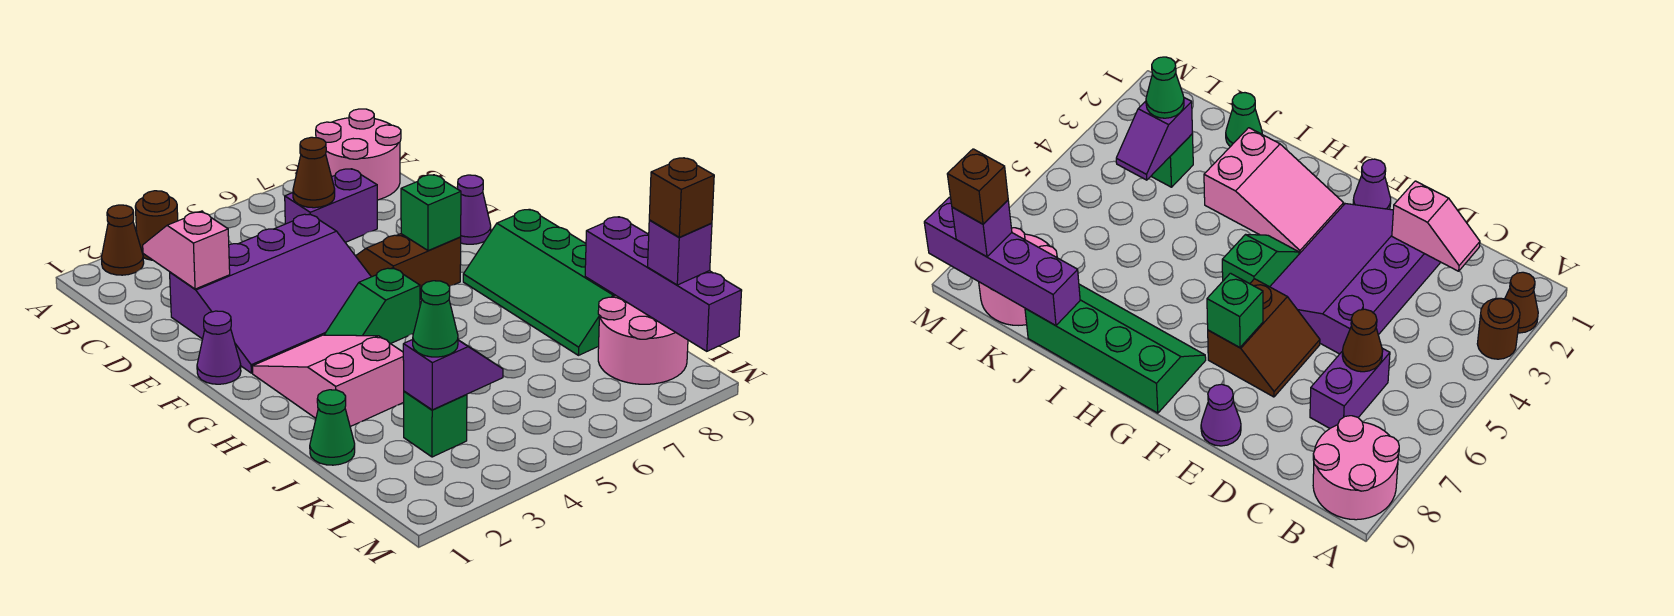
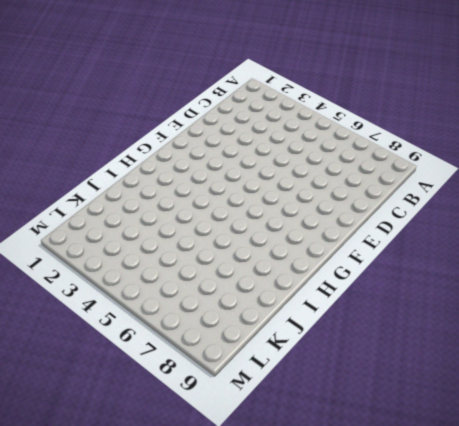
none -> brown cone A2 level 1
none -> brown round brick A3 level 1
none -> pink round brick A8:B9 level 1

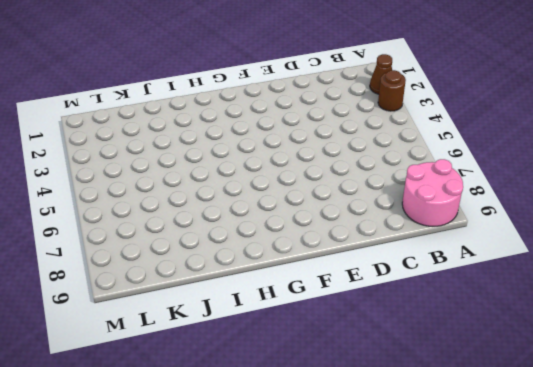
none -> purple brick C6:C7 level 1
none -> purple slope D2:F5 level 1 top D
none -> brown slope E6:F7 level 1 top F

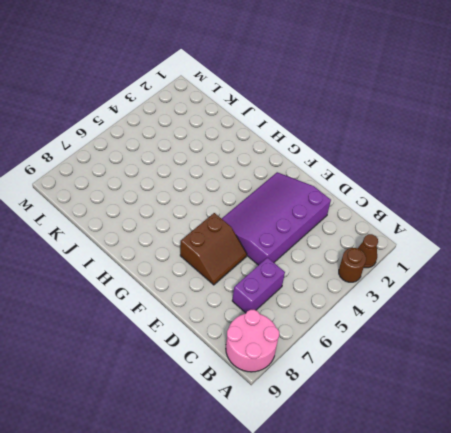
none -> purple cone E9 level 1
none -> purple cone F1 level 1
none -> pink slope G2:I3 level 1 top I

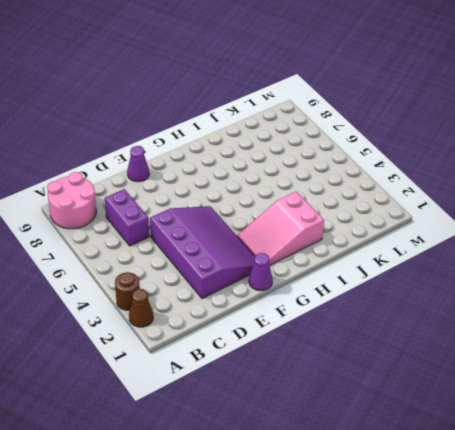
none -> brown slope E6:F7 level 1 top F
none -> green slope G4:G5 level 1 top 5
none -> green slope G8:J9 level 1 top 9

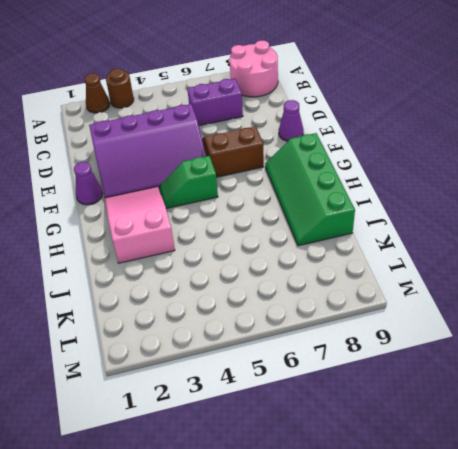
none -> green cone J1 level 1
none -> green brick K3 level 1
none -> pink round brick K8:L9 level 1

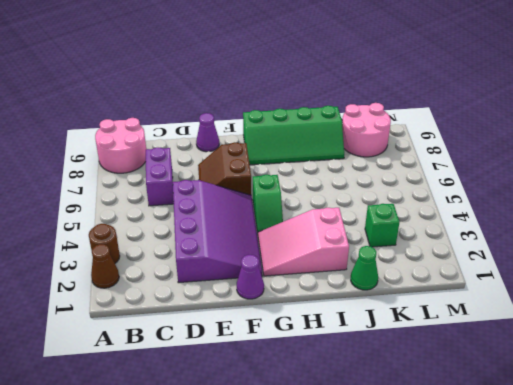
none -> pink slope C2:D2 level 2 top D
none -> brown cone C6 level 2
none -> green brick F7 level 2

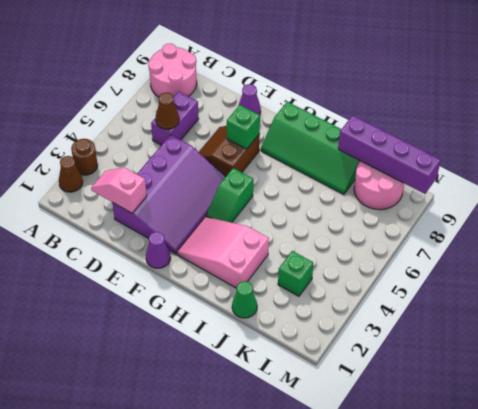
none -> purple slope K3:K4 level 2 top 3
none -> green cone K3 level 3
none -> purple brick L9 level 3

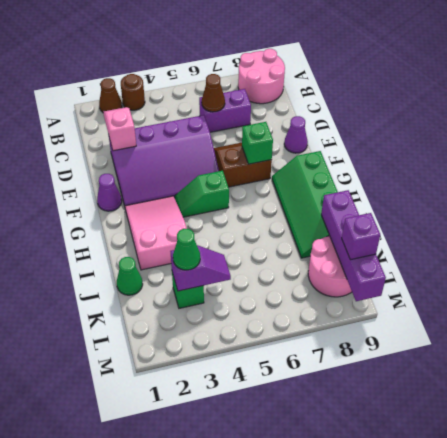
none -> brown brick L9 level 4

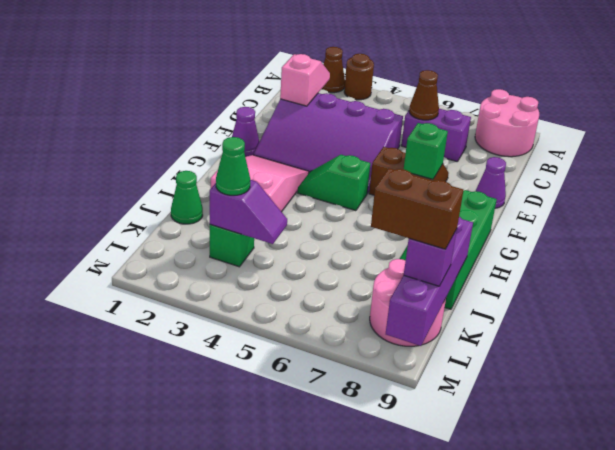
brown brick L8:L9 level 4 -> brown brick L9 level 4

